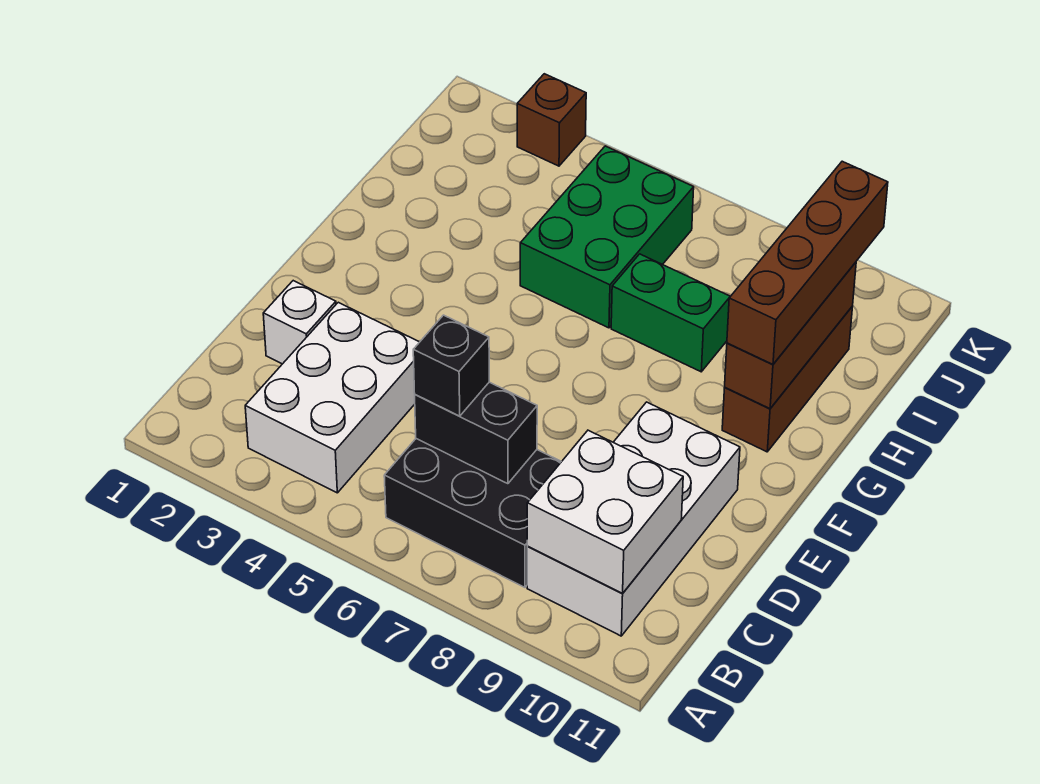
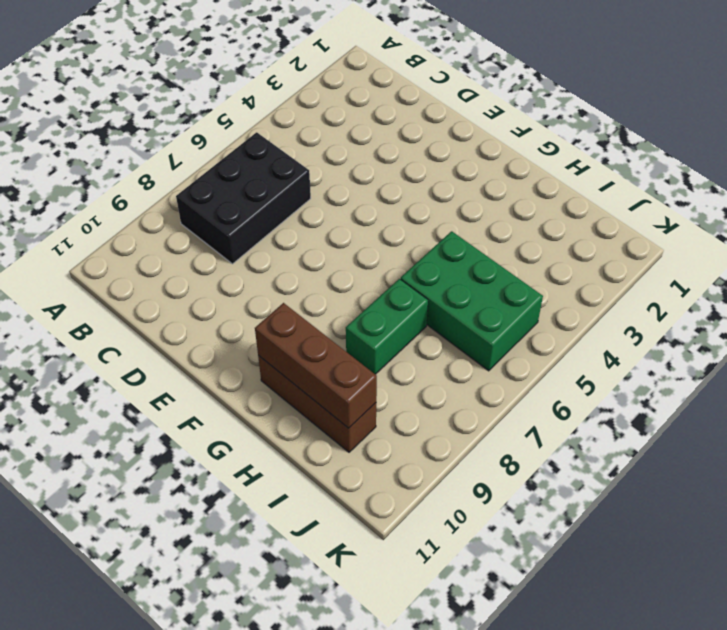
none -> white brick B3:D4 level 1
none -> white brick B9:E10 level 1
none -> white brick D2 level 1

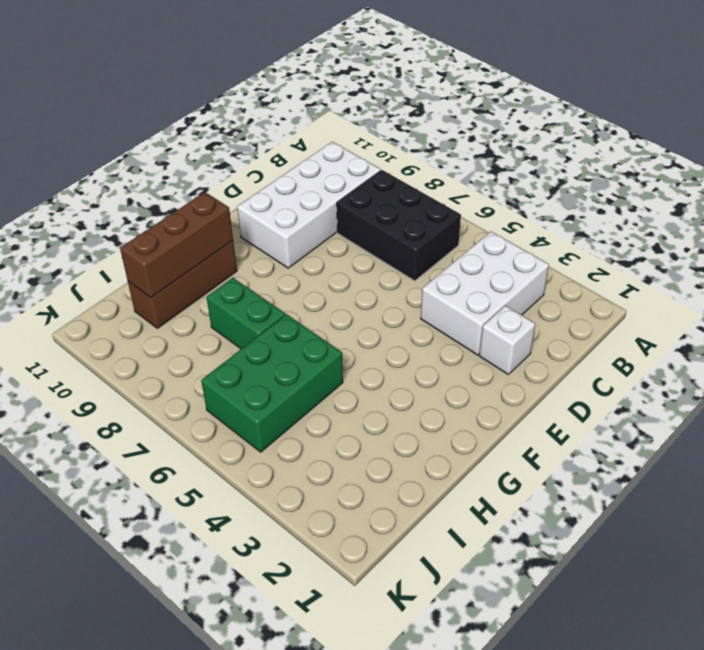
none -> brown brick K3 level 1
none -> white brick B9:C10 level 2
none -> black brick C6:C7 level 2

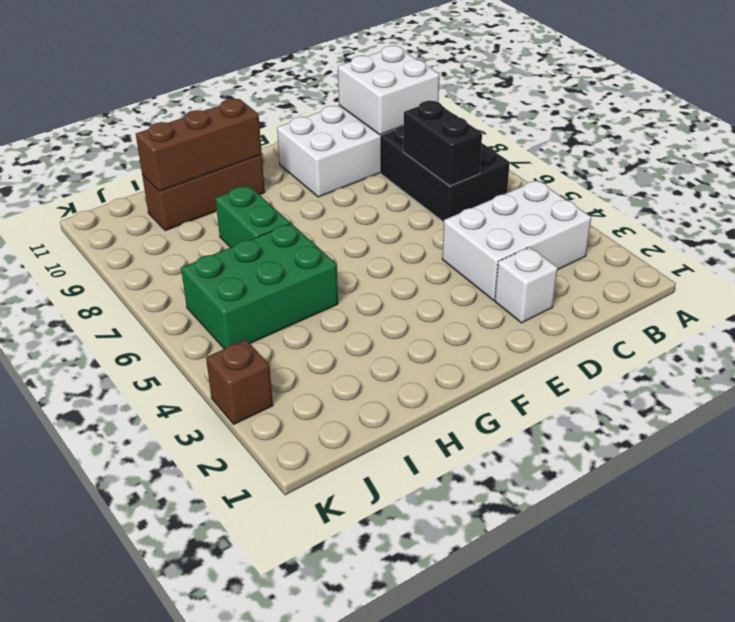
none -> black brick C6 level 3
none -> brown brick G10:J10 level 3

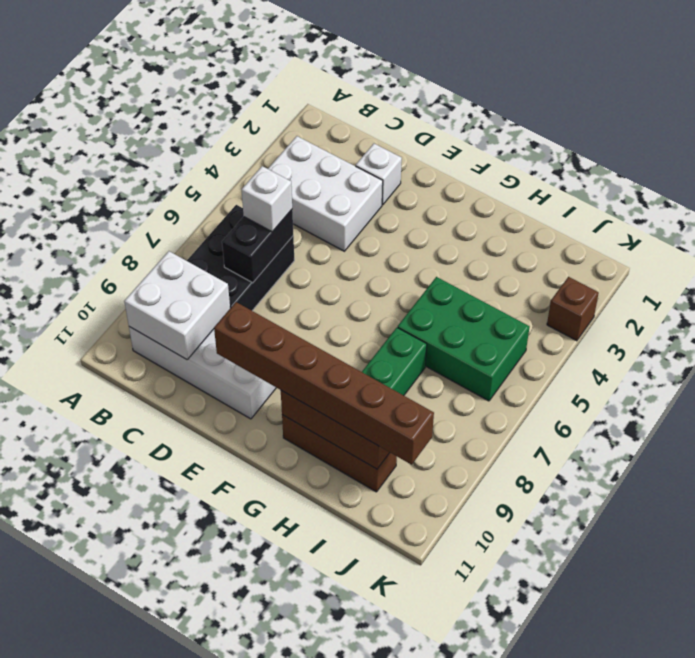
white brick C6 level 3 -> black brick C6 level 3
brown brick E10:J10 level 3 -> brown brick G10:J10 level 3

